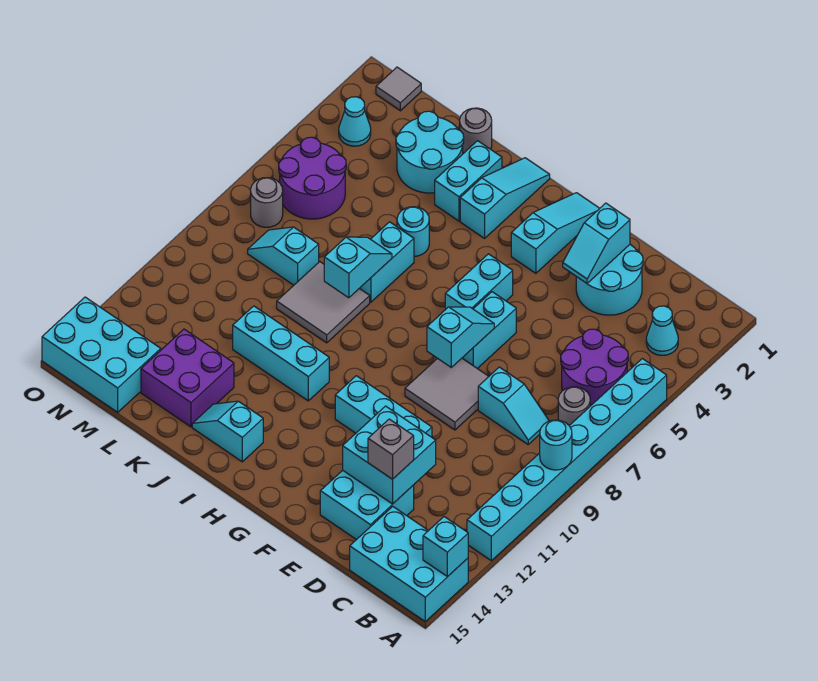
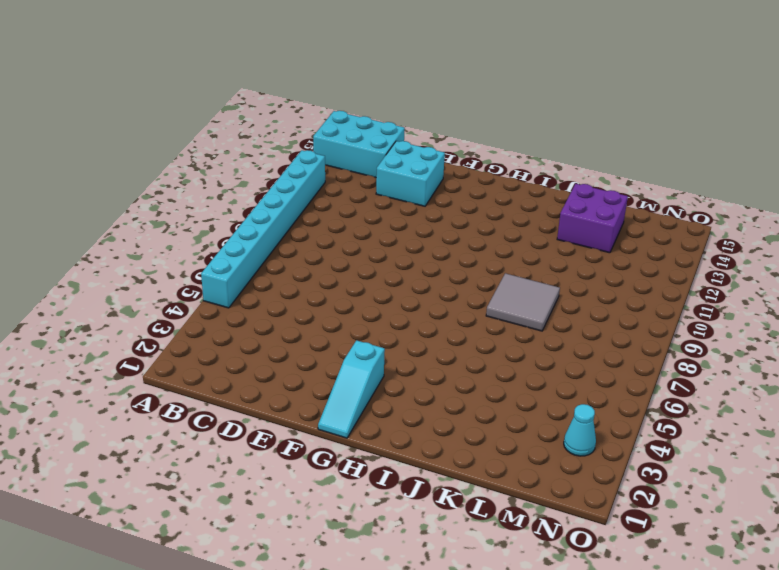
none -> cyan cone B3 level 1
none -> purple round brick B5:C6 level 1
none -> grey round brick B7 level 1
none -> cyan slope C8:D8 level 1 top D

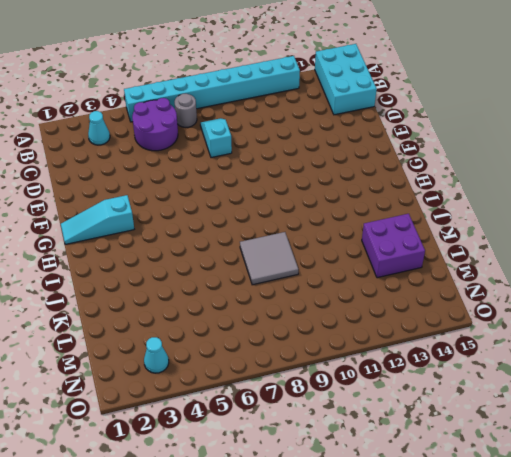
none -> cyan round brick D2:E3 level 1
none -> cyan brick D13:E14 level 1
none -> grey tile E8:F9 level 1
none -> cyan brick E11:G11 level 1

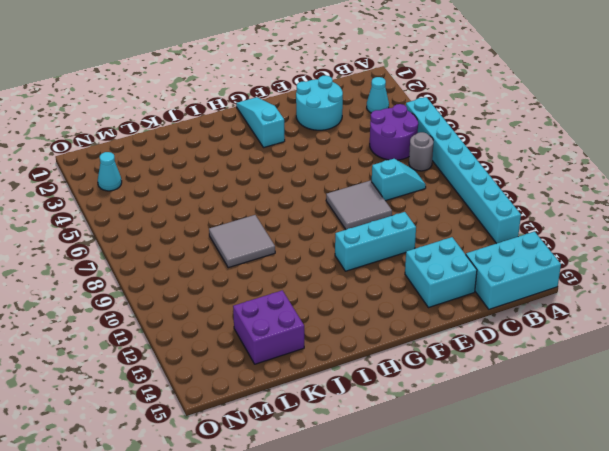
none -> cyan brick F6:F7 level 1
none -> cyan brick G5:G6 level 1
none -> cyan slope I1:I3 level 1 top 3
none -> cyan brick I11:K11 level 1

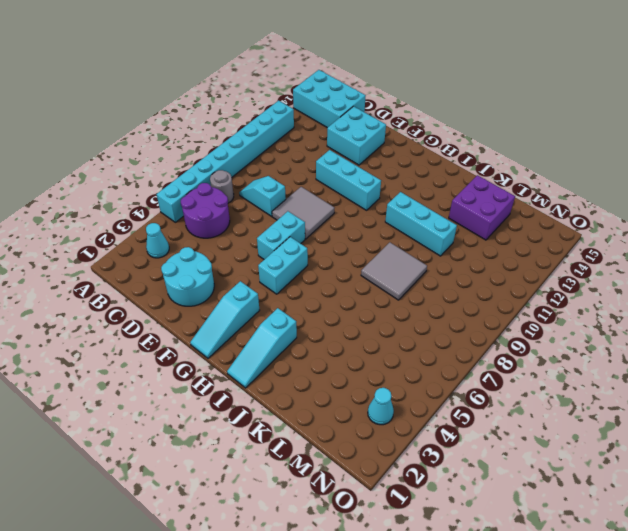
none -> cyan slope I14:J14 level 1 top I
none -> cyan brick J2:J3 level 1
none -> cyan round brick J5 level 1
none -> cyan brick J6:J7 level 1

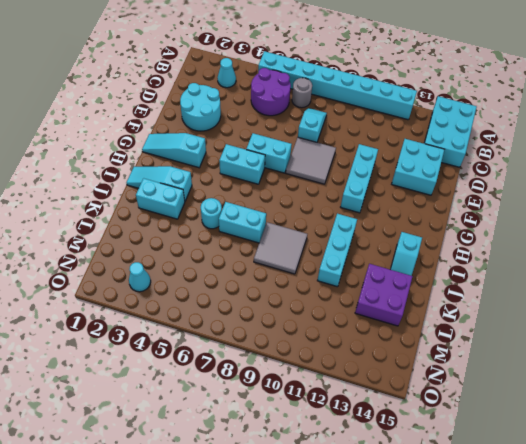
none -> grey round brick K1 level 1
none -> cyan round brick K2:L3 level 1
none -> cyan slope L8:M8 level 1 top L
none -> purple round brick M5:N6 level 1

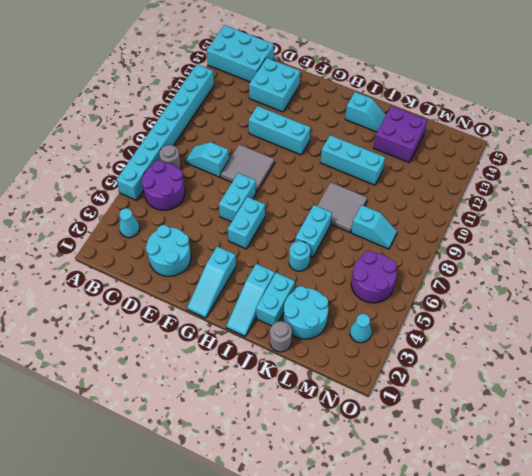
none -> cyan brick M14:O15 level 1
none -> grey tile N1 level 1
none -> grey round brick N7 level 1
none -> cyan round brick A9 level 2

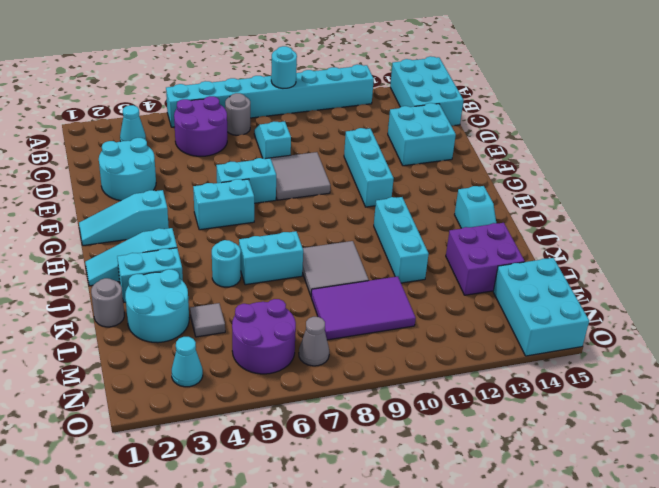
grey tile L4 level 1 -> grey tile N1 level 1
purple tile L8:M10 level 1 -> cyan slope L8:M8 level 1 top L
grey cone N7 level 1 -> grey round brick N7 level 1
none -> cyan brick A14 level 2
none -> cyan brick D12:E13 level 2
none -> cyan slope E2:E3 level 2 top 2
none -> cyan slope F7:F8 level 2 top 8

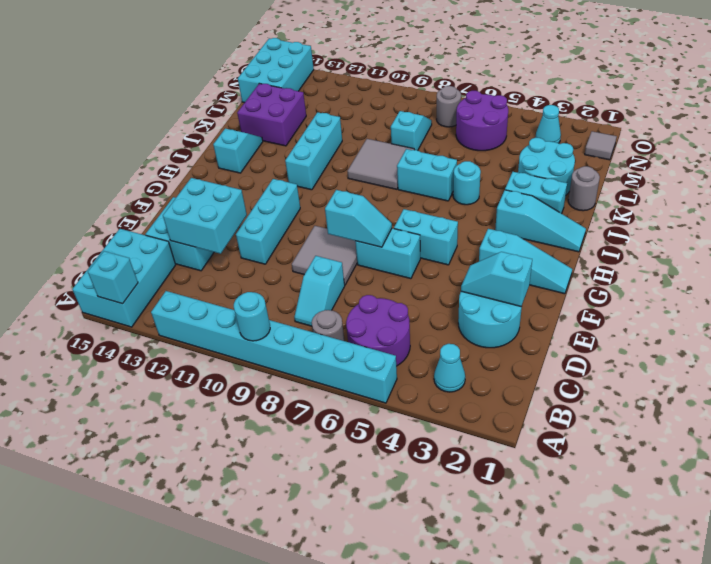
none -> cyan slope J7:J8 level 2 top 8
none -> grey brick D13 level 3

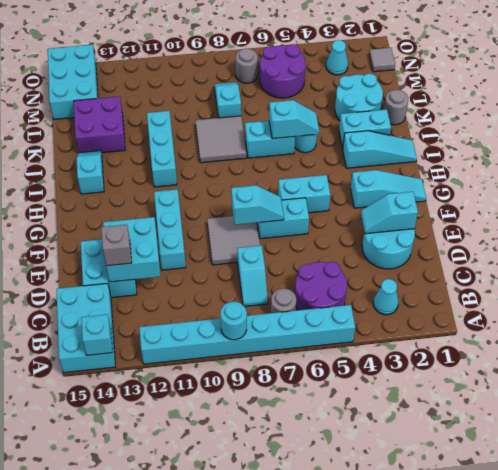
cyan slope J5:J6 level 2 top 6 -> cyan slope J7:J8 level 2 top 8

